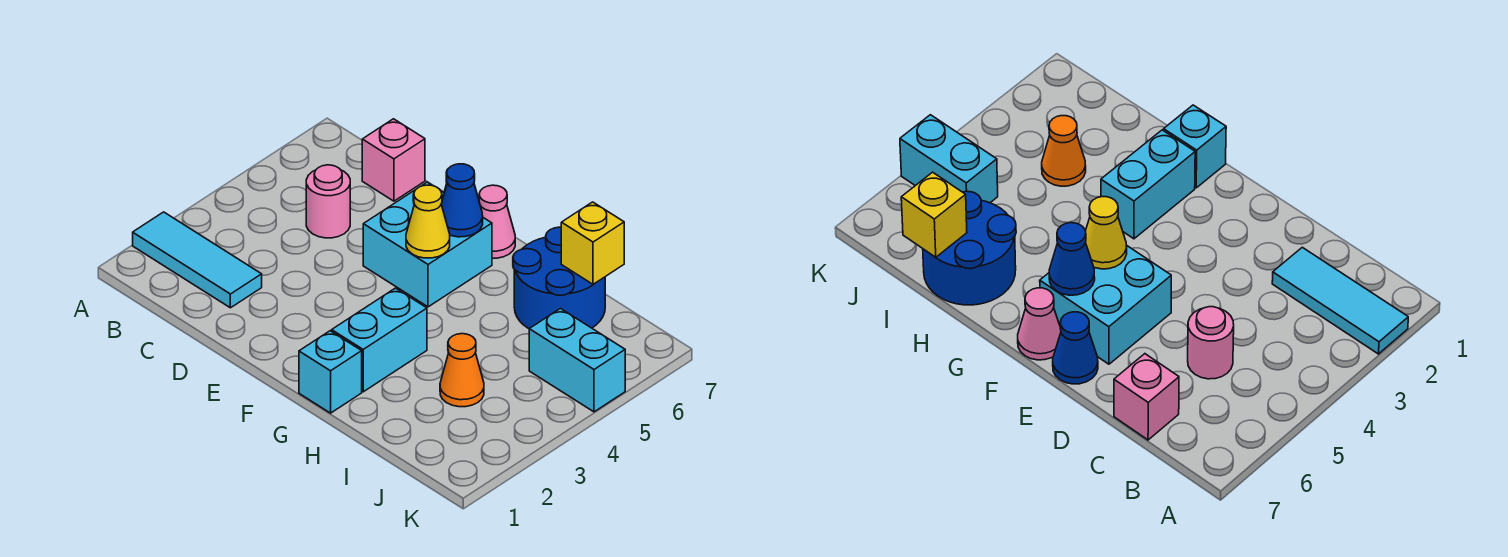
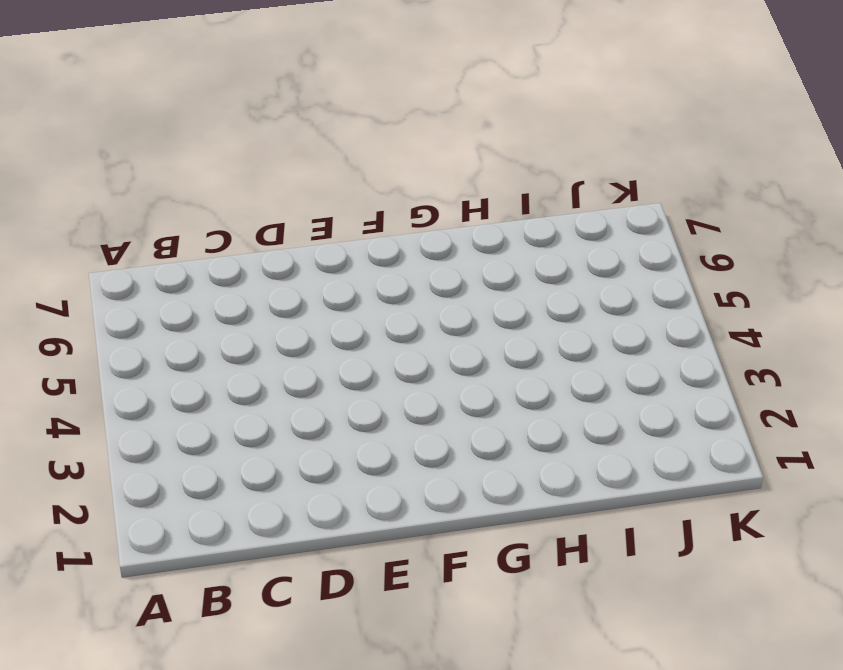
none -> cyan tile A2:C2 level 1
none -> pink round brick C5 level 1
none -> pink brick C7 level 1

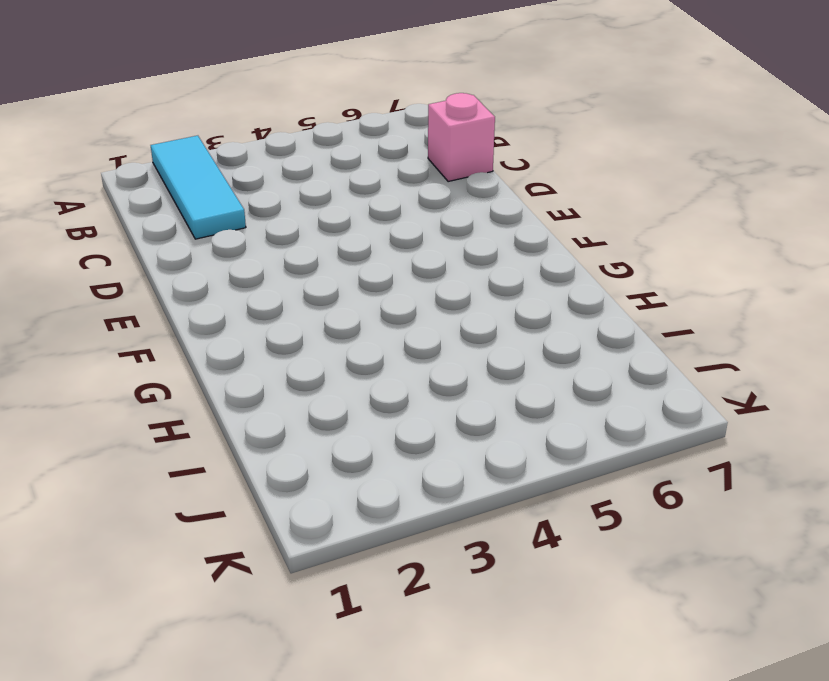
none -> pink round brick C5 level 1
none -> cyan brick E5:F6 level 1
none -> blue cone E7 level 1

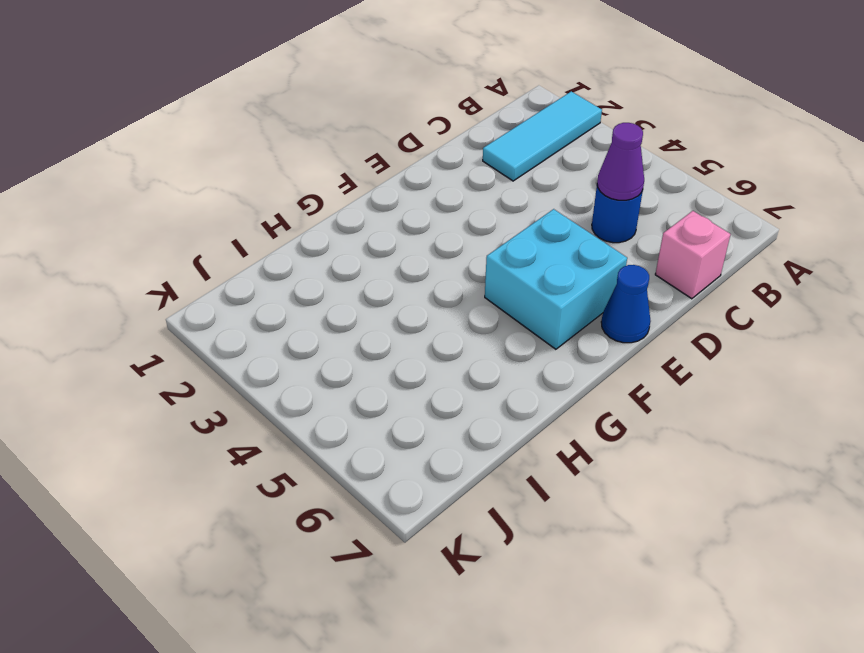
blue round brick C5 level 1 -> pink round brick C5 level 1
purple cone C5 level 2 -> none
none -> pink cone F7 level 1
none -> cyan brick G1 level 1
none -> cyan brick G2:G3 level 1

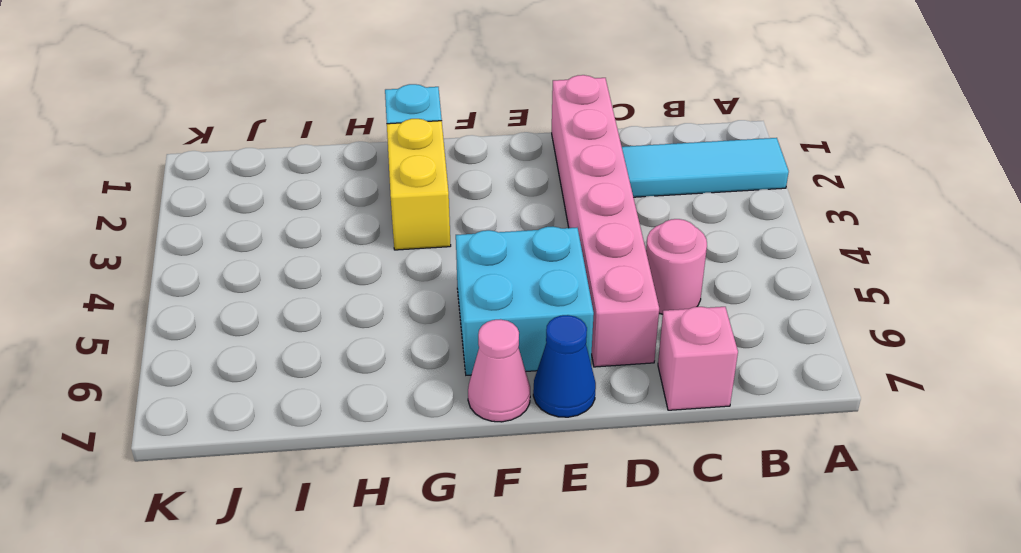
pink brick D1:D6 level 1 -> none
yellow brick G2:G3 level 1 -> cyan brick G2:G3 level 1
none -> blue round brick H6:I7 level 1
none -> orange cone I3 level 1
none -> cyan brick J5:K5 level 1

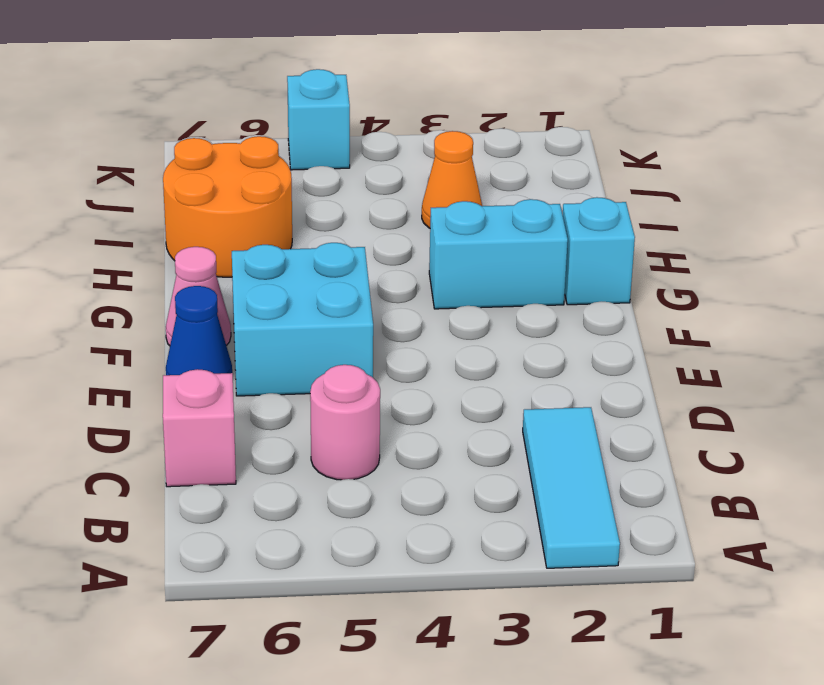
orange round brick H6:I7 level 1 -> blue round brick H6:I7 level 1
cyan brick K5 level 1 -> cyan brick J5:K5 level 1
none -> yellow cone F5 level 2
none -> blue cone F6 level 2
none -> yellow brick I7 level 2

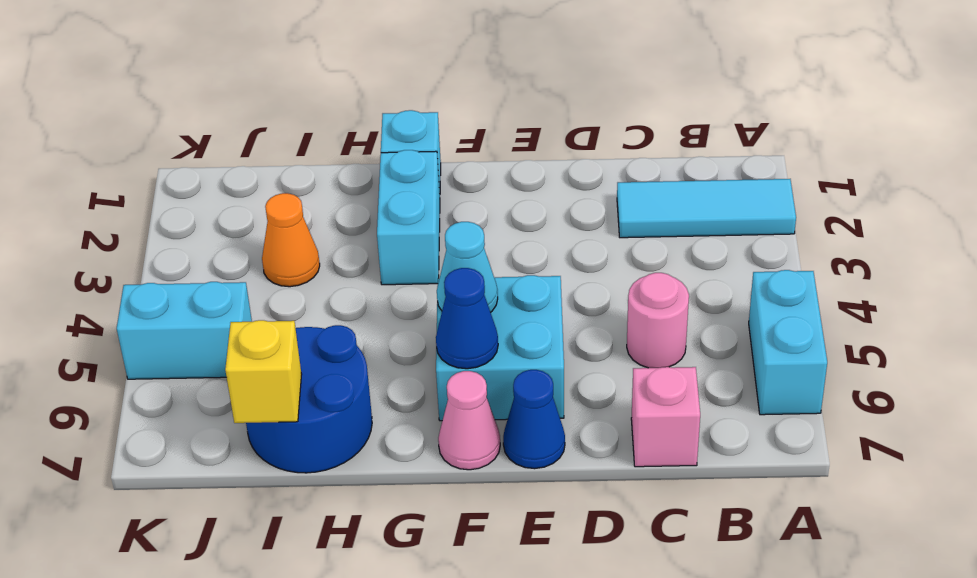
cyan brick A5:A6 level 1 -> none
cyan cone F5 level 2 -> yellow cone F5 level 2

